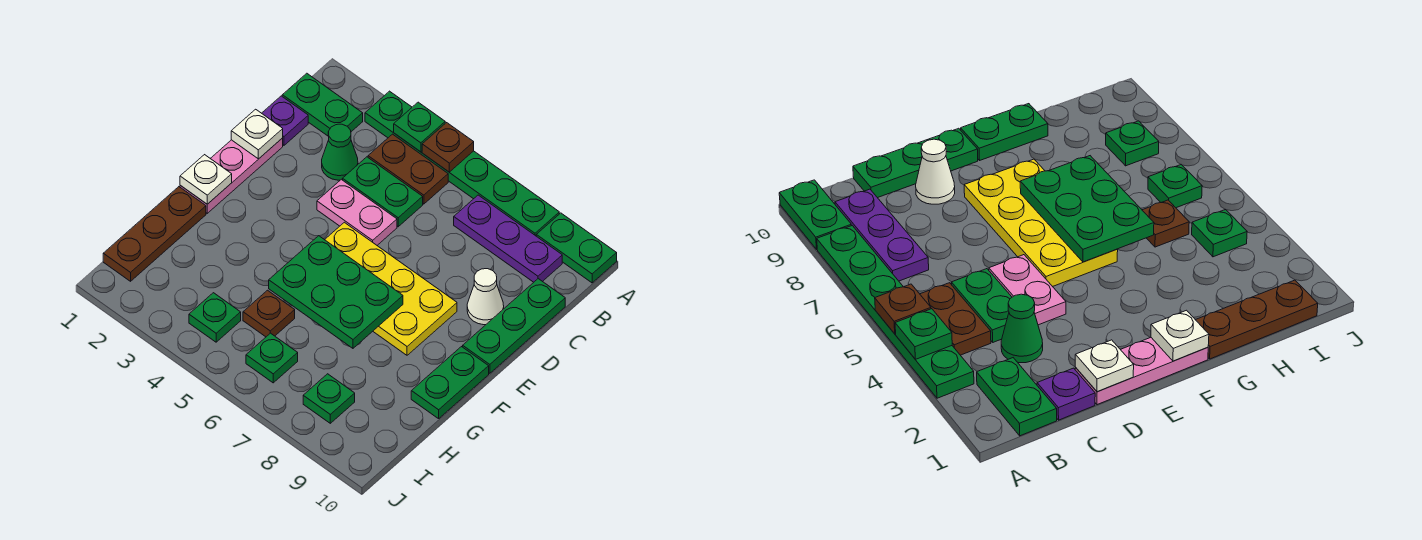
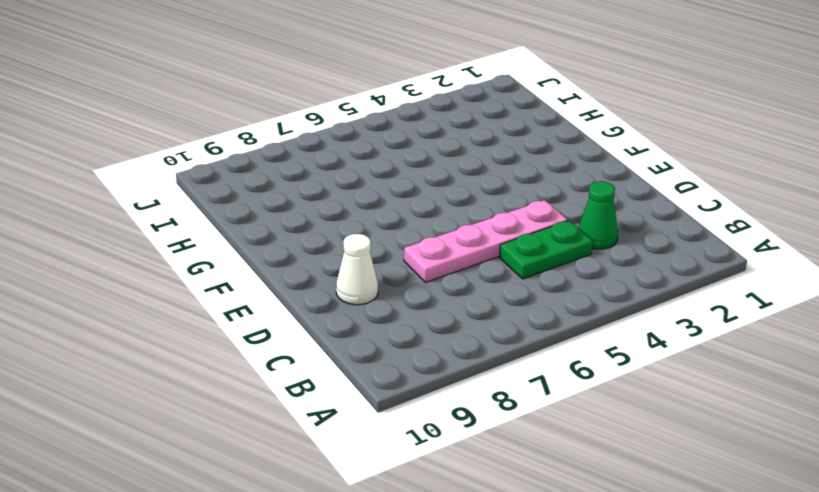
pink plate D4:D7 level 1 -> pink plate D4:D5 level 1
none -> green plate A3:A8 level 1
none -> green plate A9:A10 level 1
none -> green plate B1:B2 level 1

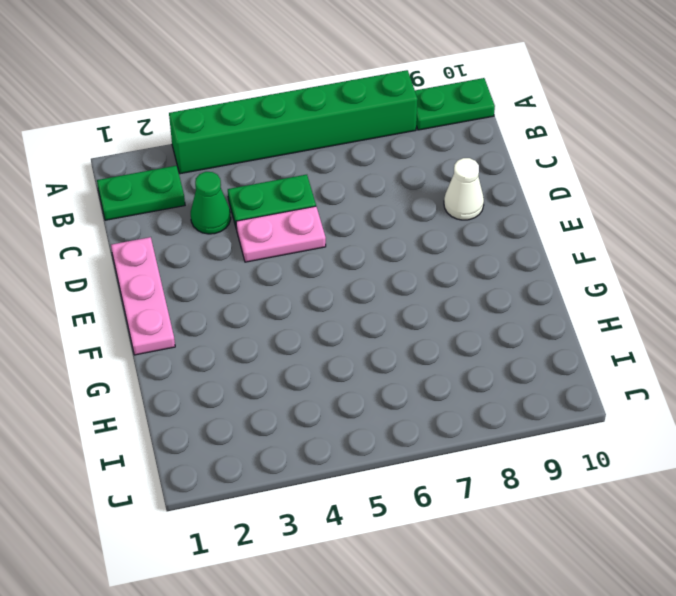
green brick A3:A8 level 1 -> green plate A3:A8 level 1
none -> brown plate B4:B5 level 1
none -> purple plate B7:B9 level 1
none -> purple plate C1 level 1

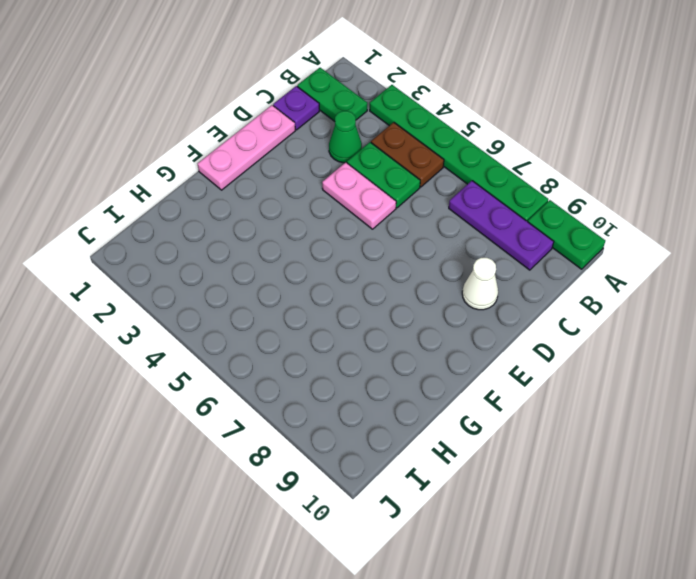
none -> green plate C10:E10 level 1
none -> yellow plate E5:F8 level 1
none -> green plate F10:G10 level 1

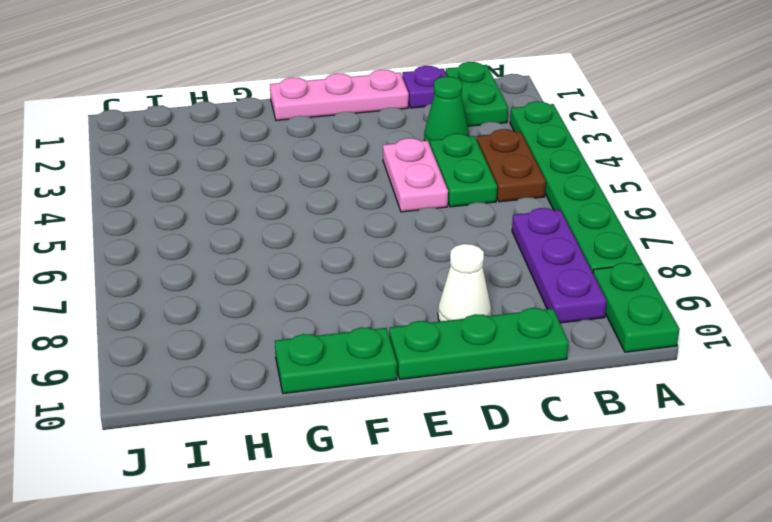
none -> yellow plate E5:F8 level 1
none -> brown plate G1:I1 level 1
none -> brown plate H5 level 1

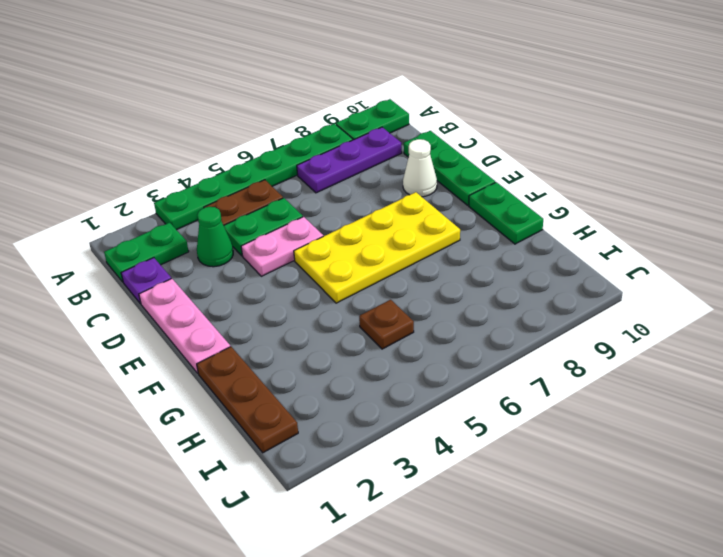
none -> green plate I4 level 1
none -> green plate I6 level 1
none -> green plate I8 level 1

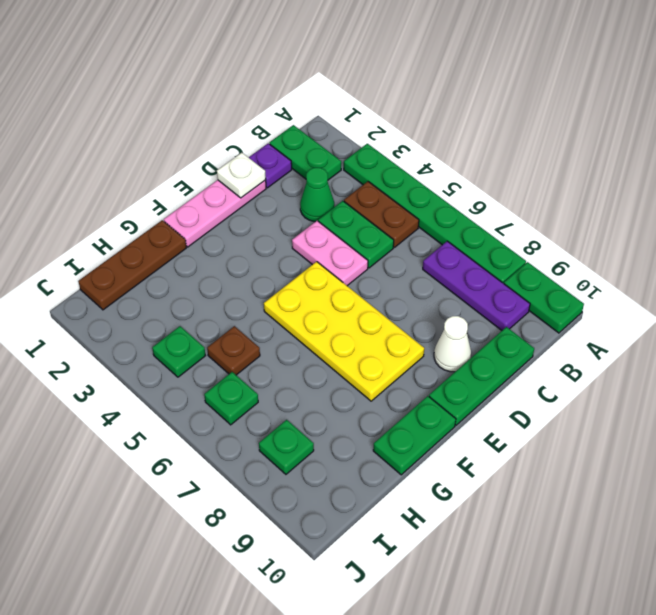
none -> green plate A4 level 2
none -> brown plate A5 level 2
none -> white plate F1 level 2

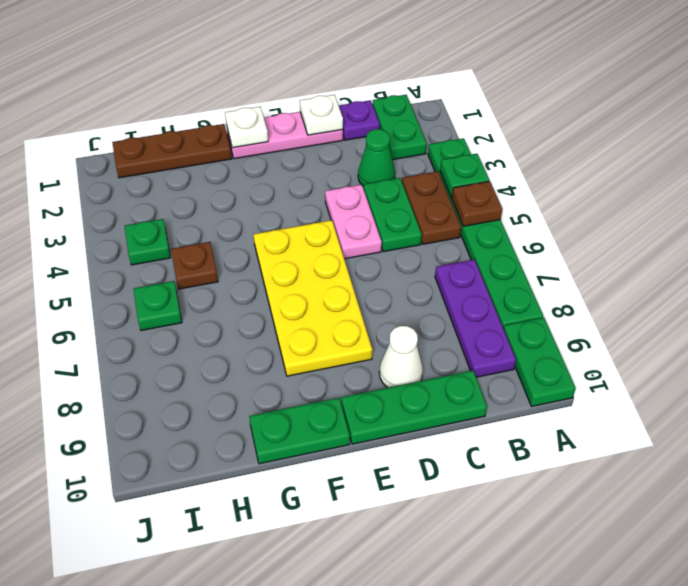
none -> green plate I8 level 1
none -> green plate F5:G7 level 2

